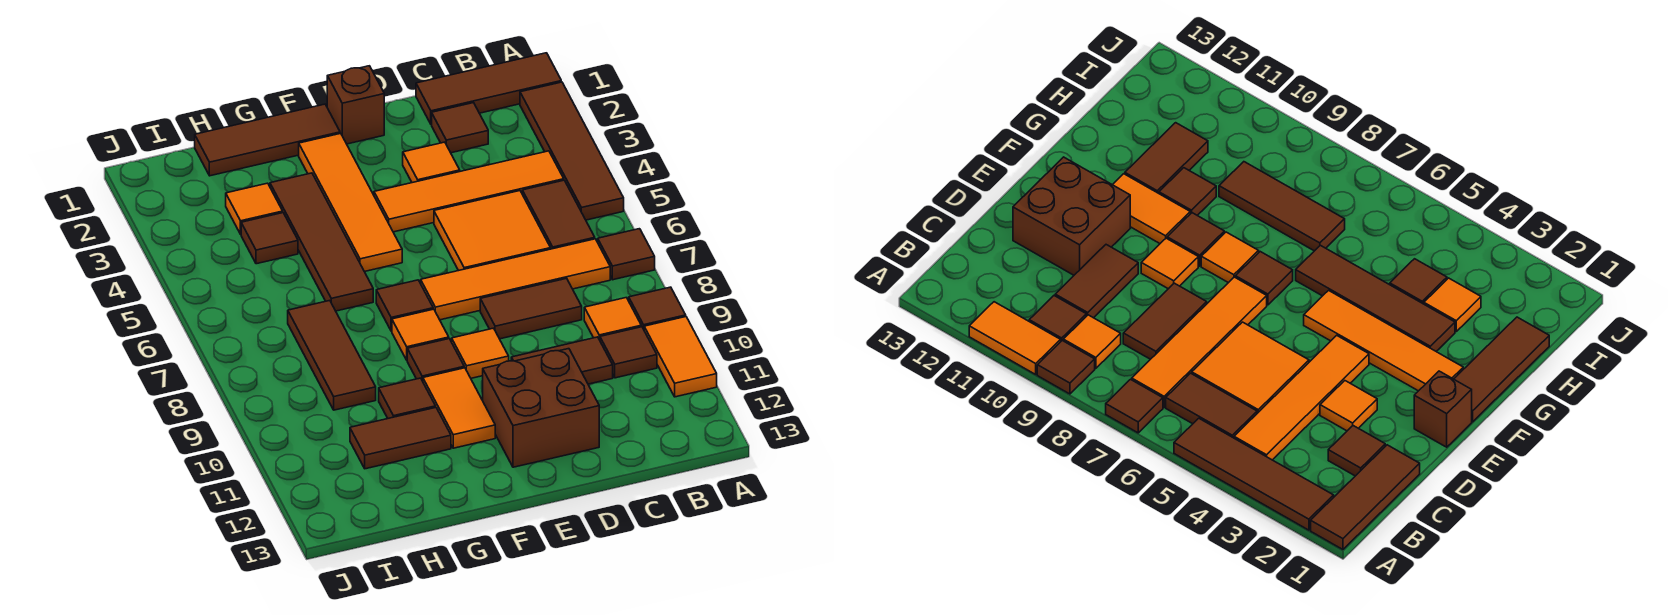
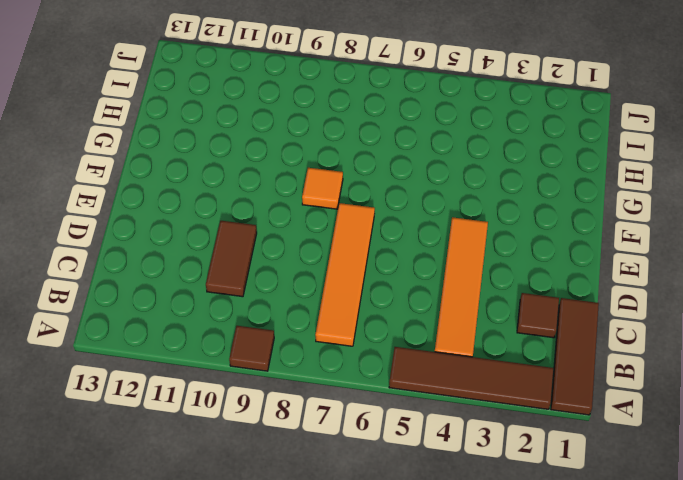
none -> brown tile A7 level 1
none -> orange tile A10:A11 level 1
none -> brown tile B5:B6 level 1
none -> orange tile B9 level 1

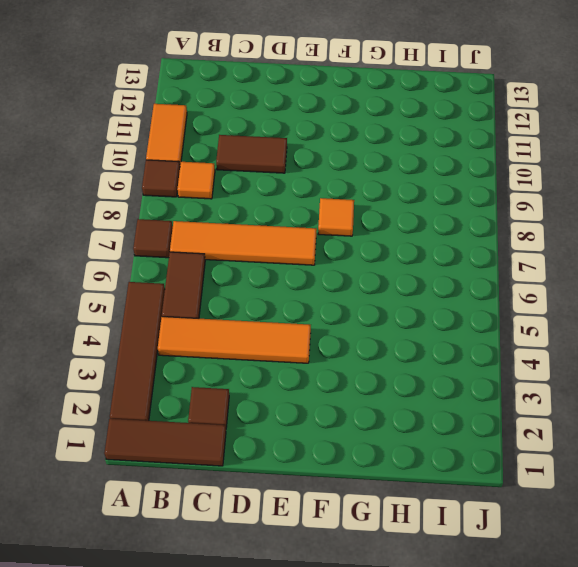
none -> brown tile B10 level 1
none -> orange tile C5:D6 level 1
none -> brown tile C8:D8 level 1
none -> orange tile D3 level 1

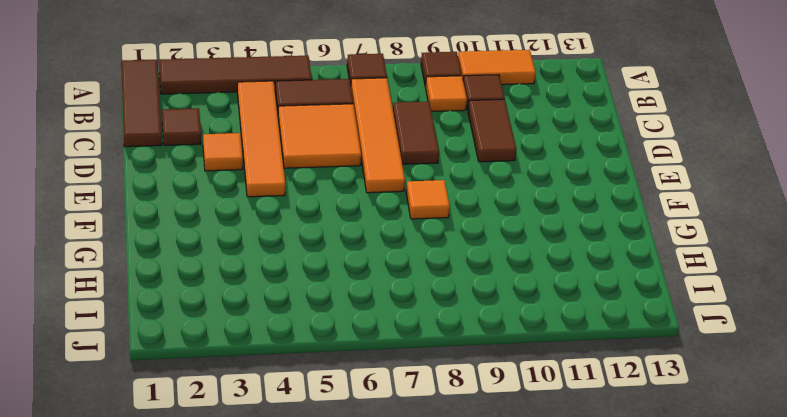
none -> brown brick D11:E12 level 1
none -> brown brick E1 level 1
none -> orange tile E9 level 1
none -> brown tile F1:H1 level 1

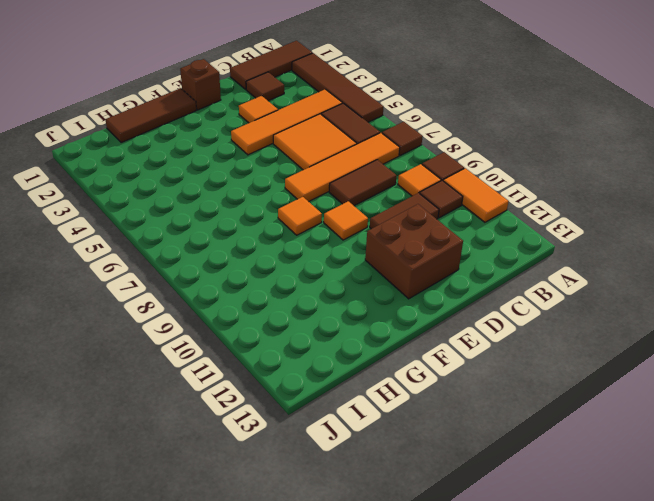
none -> orange tile F2:F5 level 1
none -> brown tile F7 level 1
none -> brown tile F9 level 1
none -> orange tile F10:F11 level 1

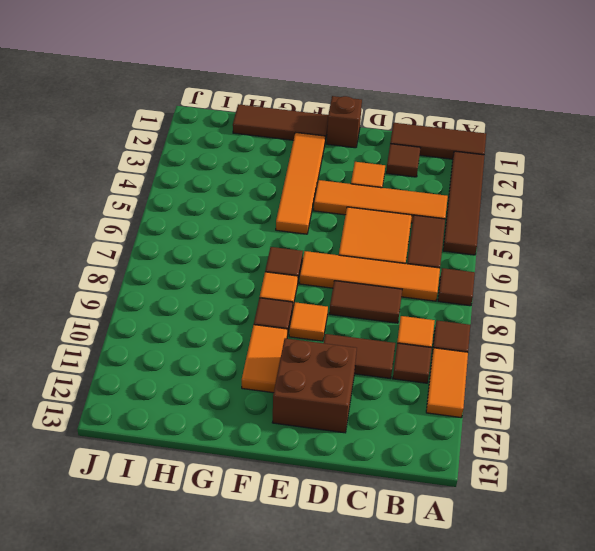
none -> brown tile G3:G6 level 1
none -> brown tile G10 level 1
none -> brown tile G11:H11 level 1
none -> orange tile H3 level 1

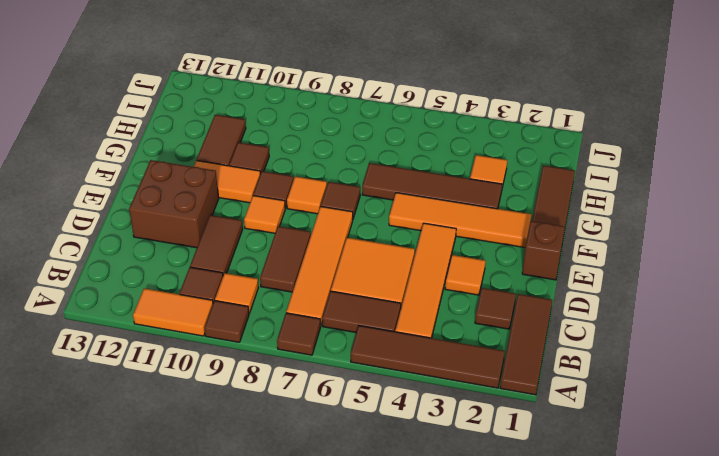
none -> brown tile H4 level 1
none -> brown tile H7:H9 level 1

